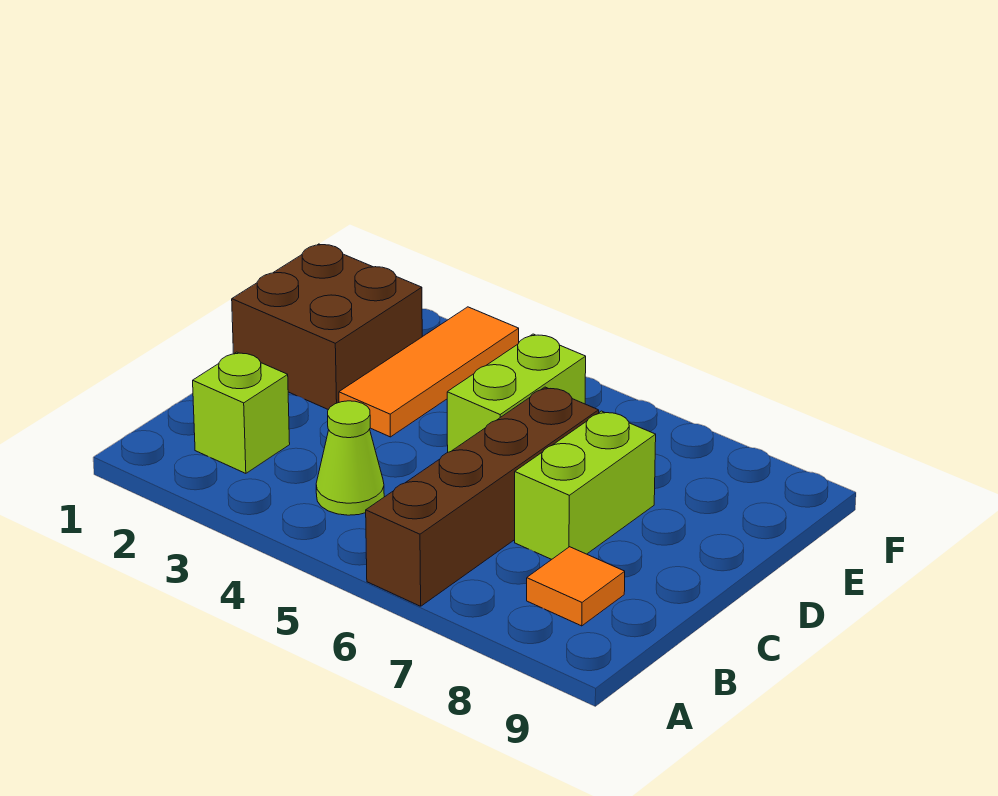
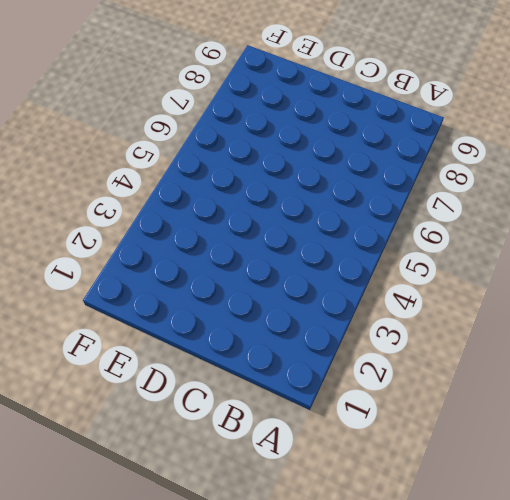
none -> brown brick A6:D6 level 1
none -> lime brick B2 level 1

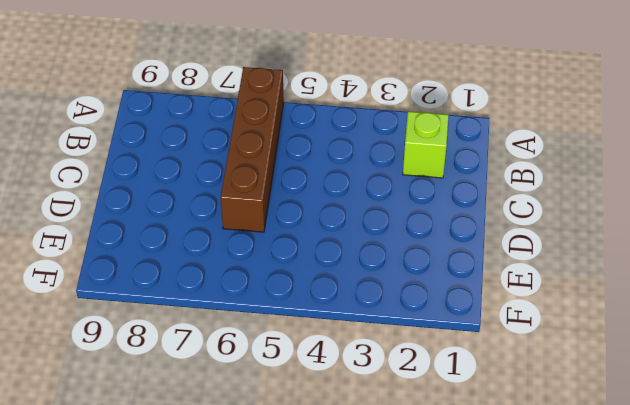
none -> lime cone B4 level 1
none -> orange tile B8 level 1

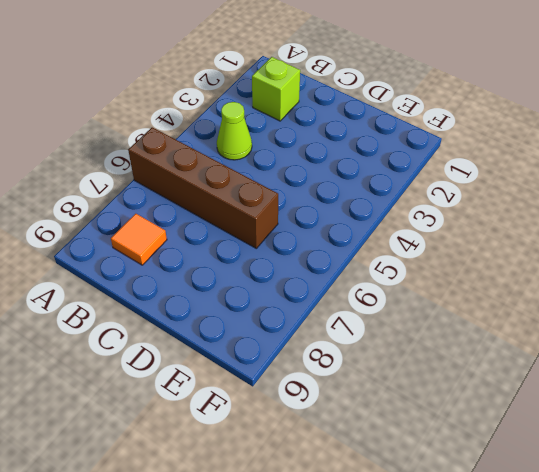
none -> lime brick C7:D7 level 1
none -> brown brick D1:E2 level 1

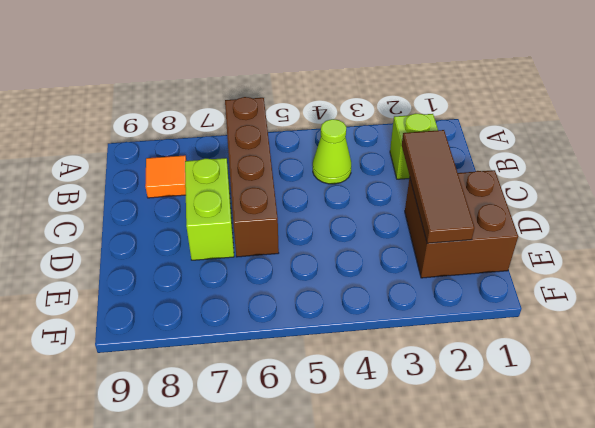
brown tile C2:E2 level 2 -> none
none -> orange tile D3:F3 level 1
none -> lime brick D5:E5 level 1

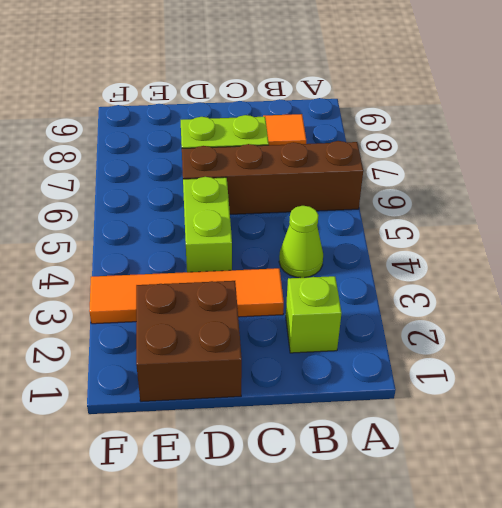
orange tile C3:F3 level 1 -> orange tile D3:F3 level 1
lime brick D4:D5 level 1 -> lime brick D5:E5 level 1

